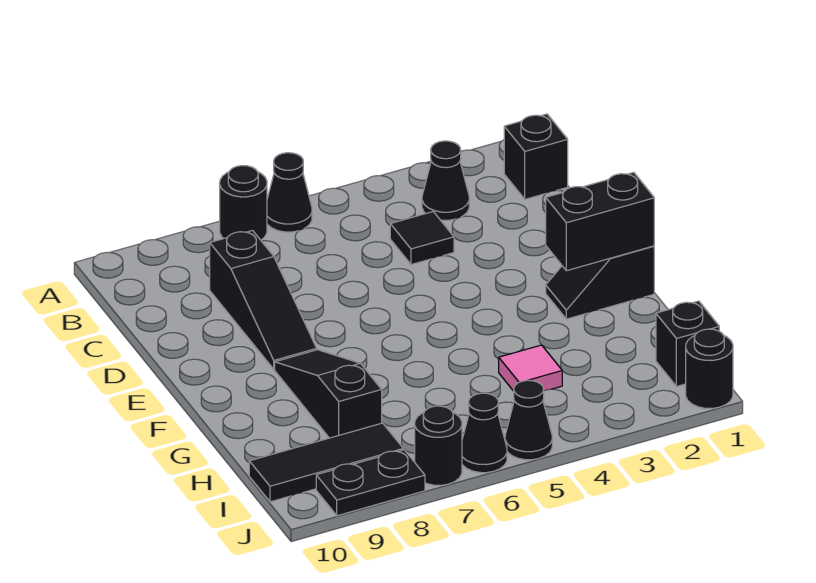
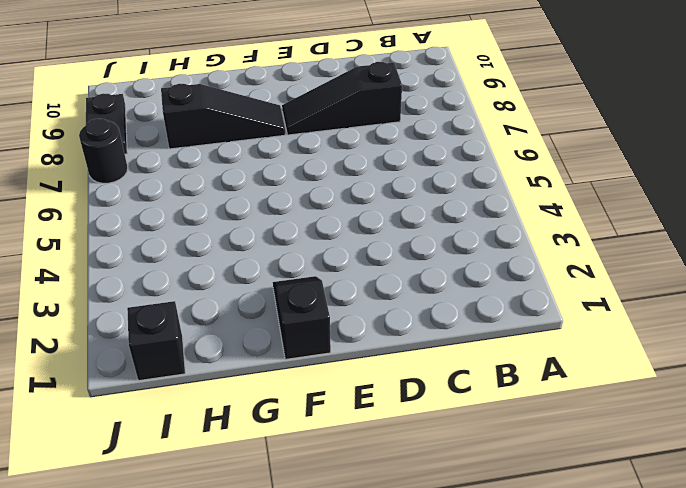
none -> black cone A6 level 1
none -> black round brick A7 level 1
none -> black brick B1 level 1

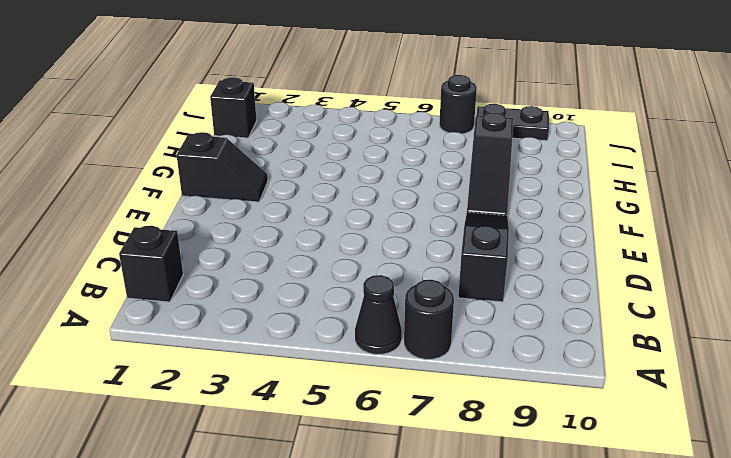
none -> black cone B3 level 1
none -> black tile C4 level 1
none -> pink tile H4 level 1

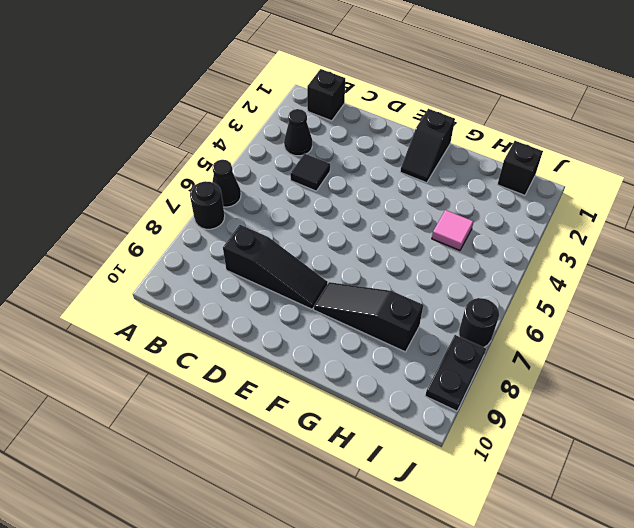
none -> black tile I8:I10 level 1
none -> black round brick J1 level 1
none -> black cone J5 level 1

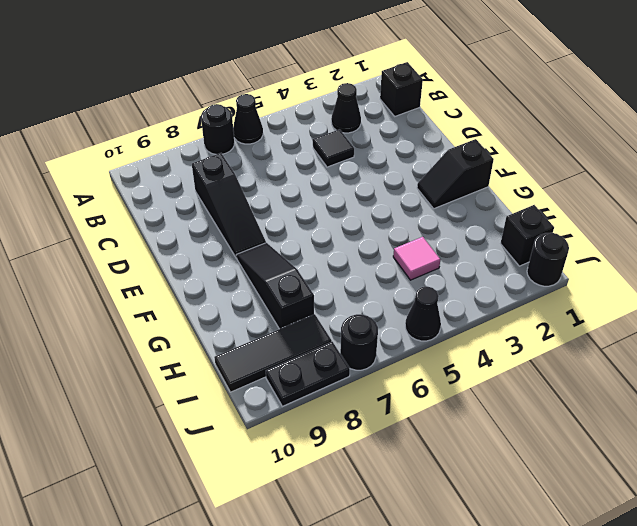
none -> black cone J6 level 1
none -> black brick F1:F2 level 2

